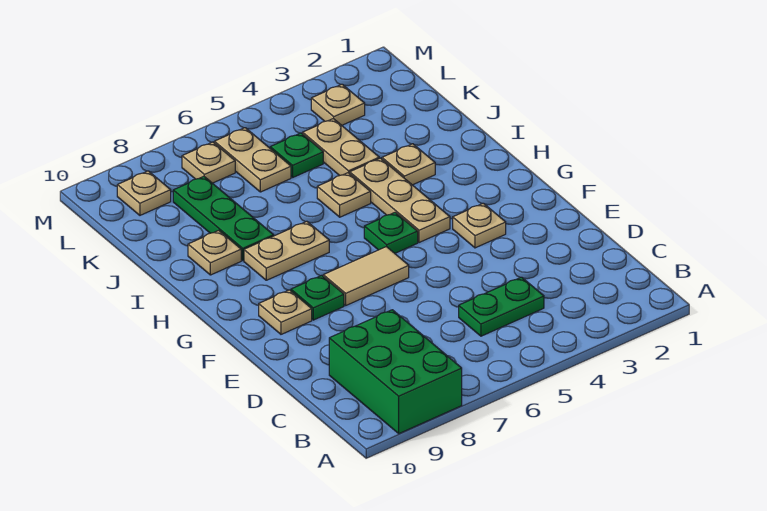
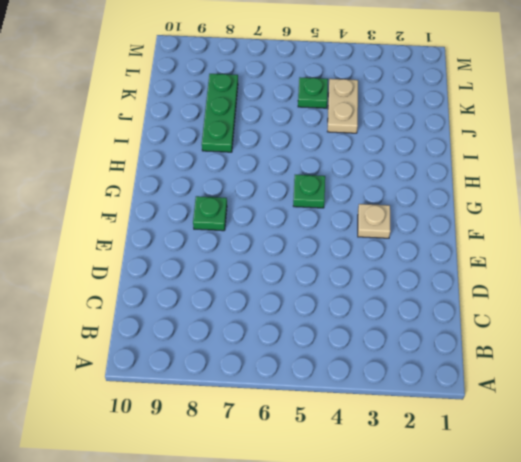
none -> green brick A8:C9 level 1
none -> green plate C4:C5 level 1
none -> tan tile F6:F7 level 1

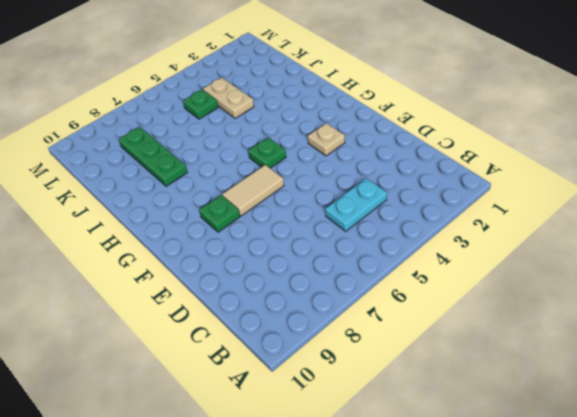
cyan plate C4:C5 level 1 -> green plate C4:C5 level 1
none -> green brick A8:C9 level 1
none -> tan plate F9 level 1
none -> tan plate G4:I4 level 1

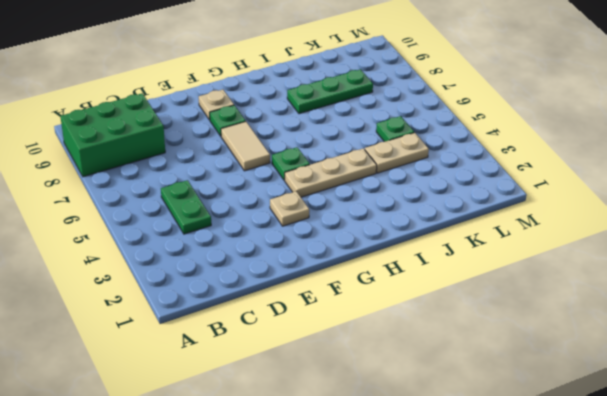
none -> tan plate H7:H8 level 1
none -> tan plate I3 level 1
none -> tan plate I5 level 1

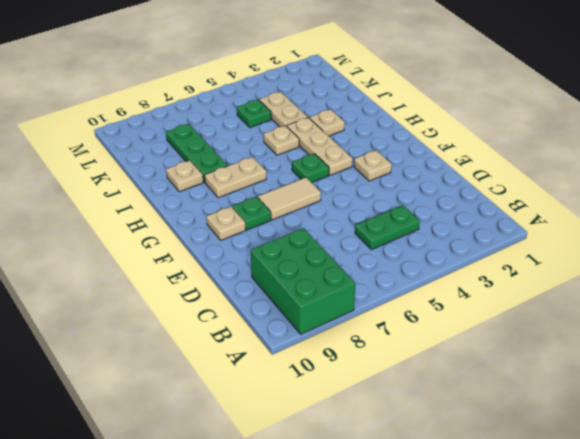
none -> tan plate K6:L6 level 1
none -> tan plate L3 level 1
none -> tan plate L7 level 1

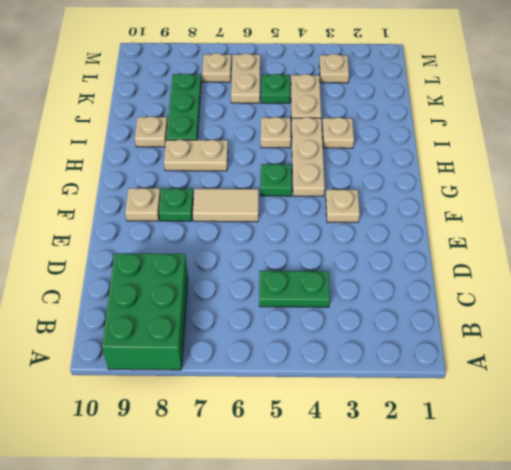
none -> tan plate L9 level 1

